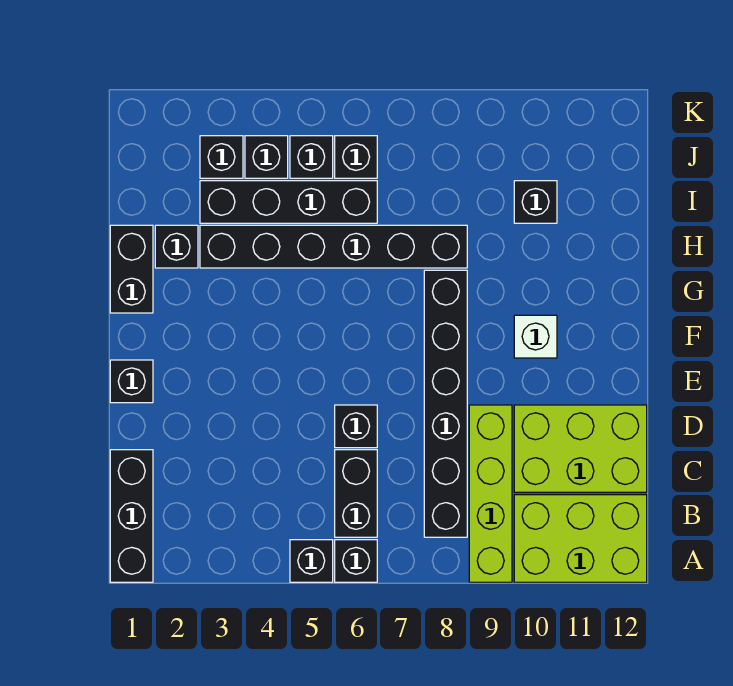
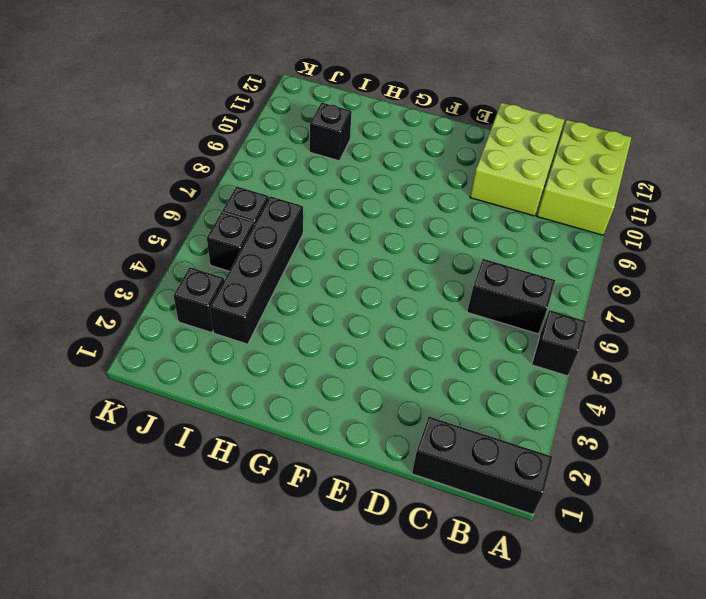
none -> black brick A6 level 1
none -> lime brick A9:D9 level 1
none -> black brick B8:G8 level 1

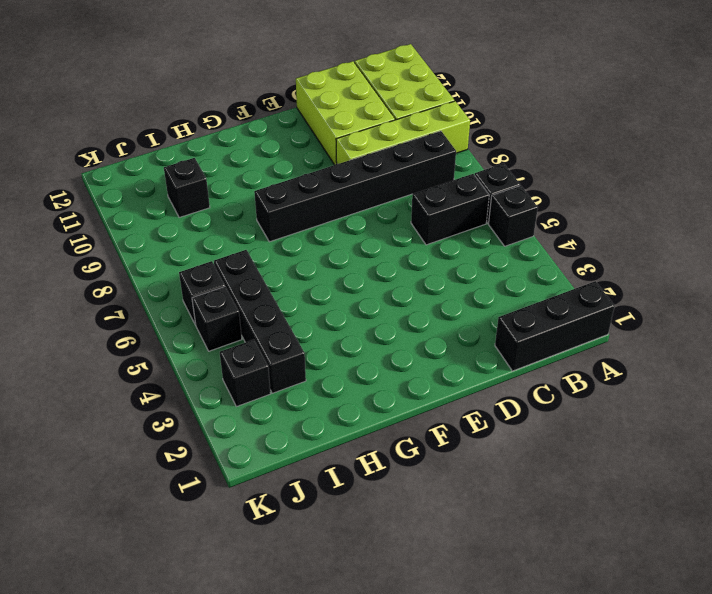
none -> black brick D6 level 1
none -> black brick E1 level 1
none -> white brick F10 level 1

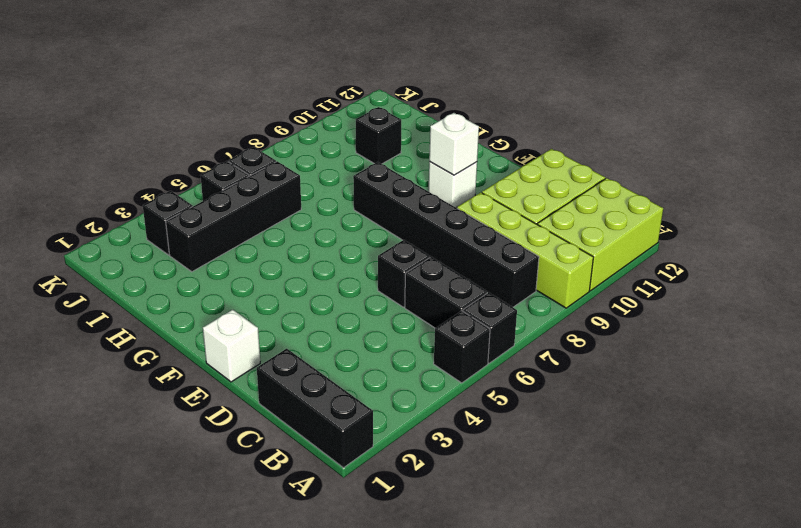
white brick E1 level 1 -> black brick E1 level 1
white brick F10 level 2 -> none
none -> black brick G1:H1 level 1
none -> black brick H2 level 1
none -> black brick H3:H8 level 1

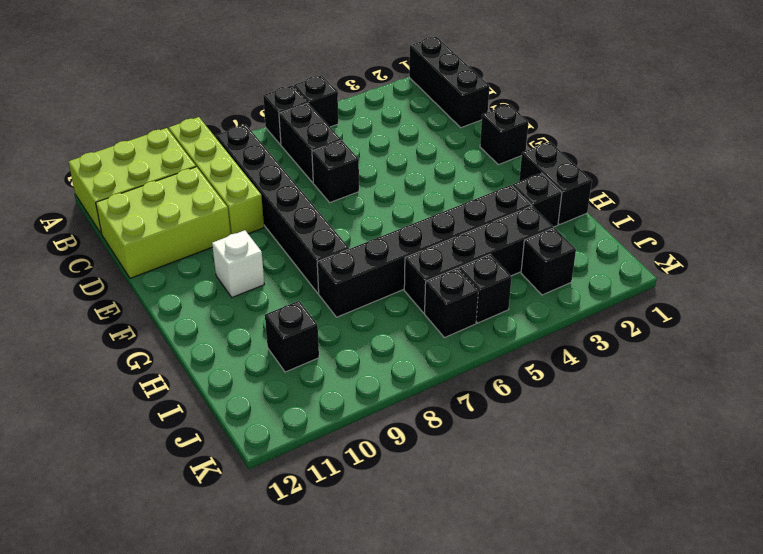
none -> black brick J4 level 1

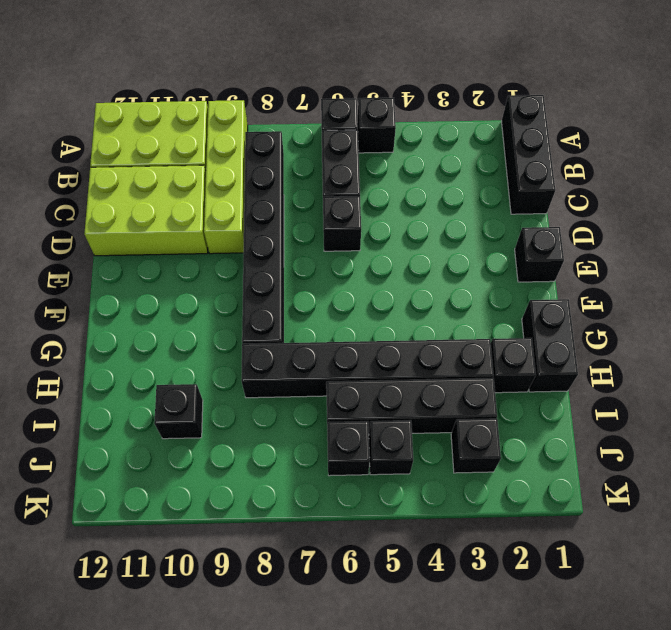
none -> white brick F10 level 1
none -> black brick J4 level 1

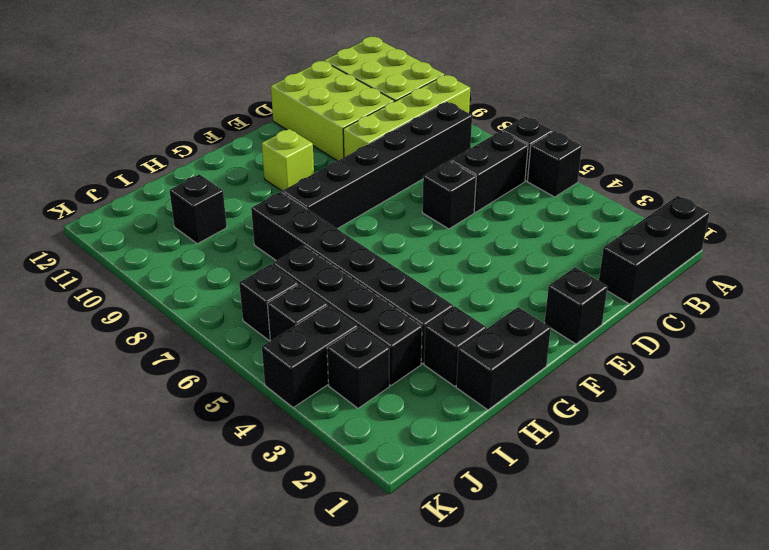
lime brick F10 level 1 -> white brick F10 level 1
black brick J4:K4 level 1 -> black brick J4 level 1

